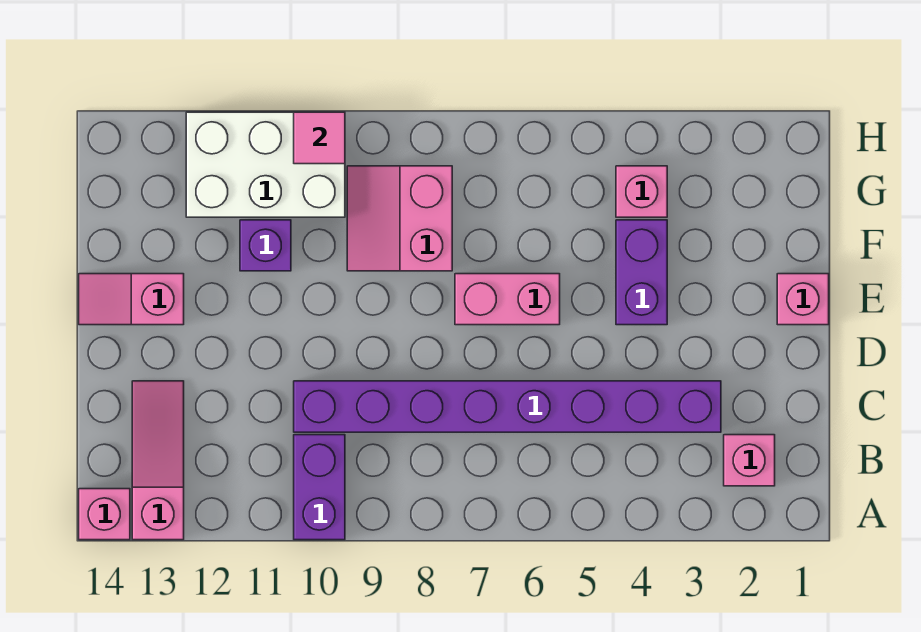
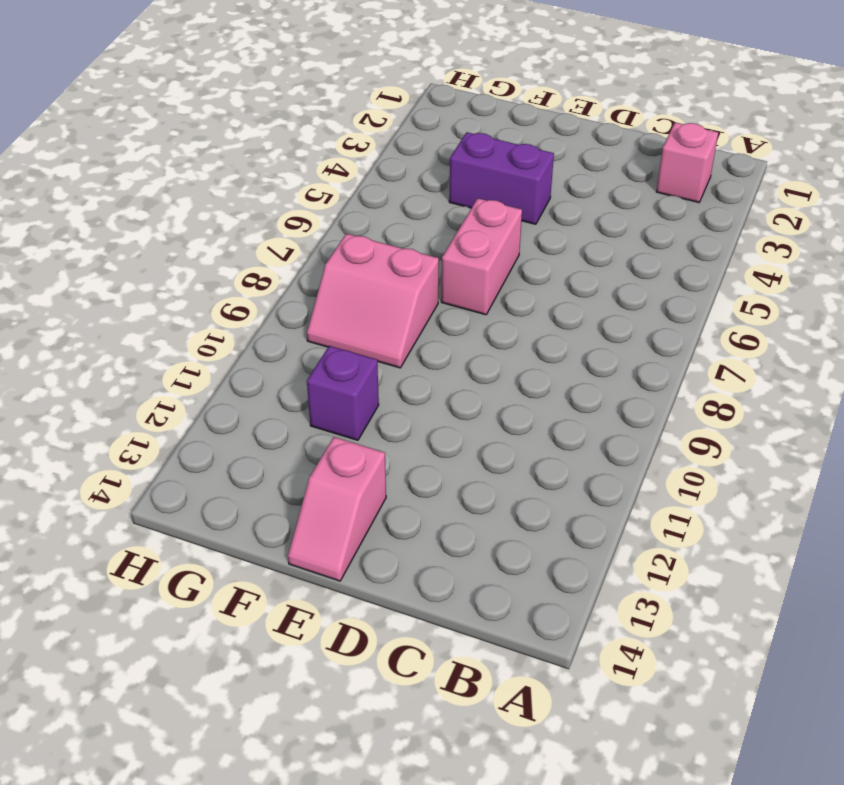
none -> purple brick A10:B10 level 1
none -> pink slope A13:C13 level 1 top A
none -> pink brick A14 level 1

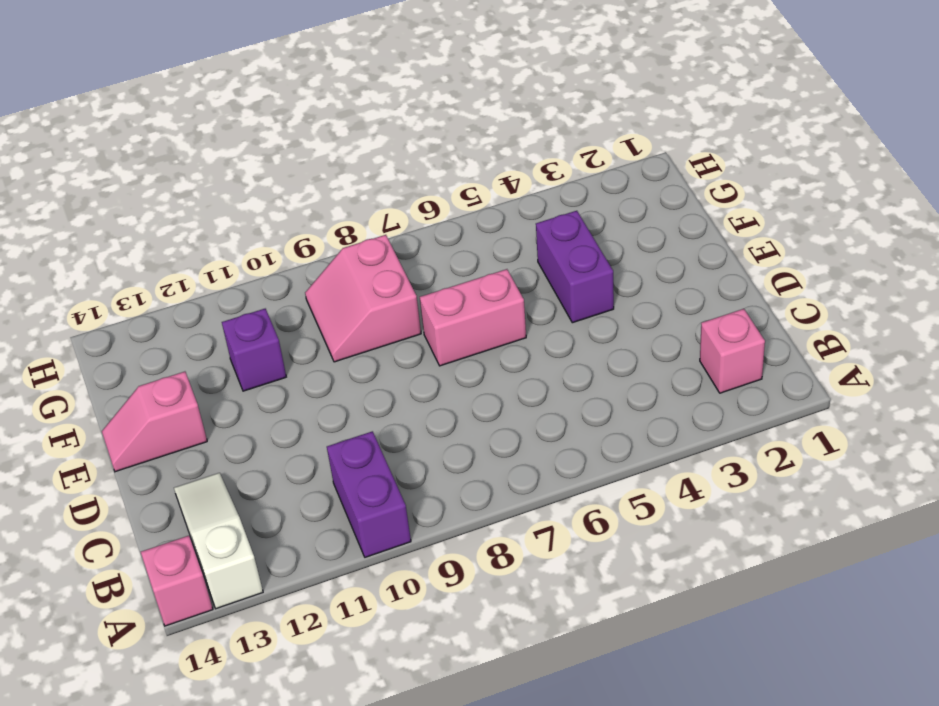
white slope A13:C13 level 1 top A -> pink slope A13:C13 level 1 top A
none -> purple brick C3:C10 level 1
none -> pink brick E1 level 1
none -> pink brick G4 level 1

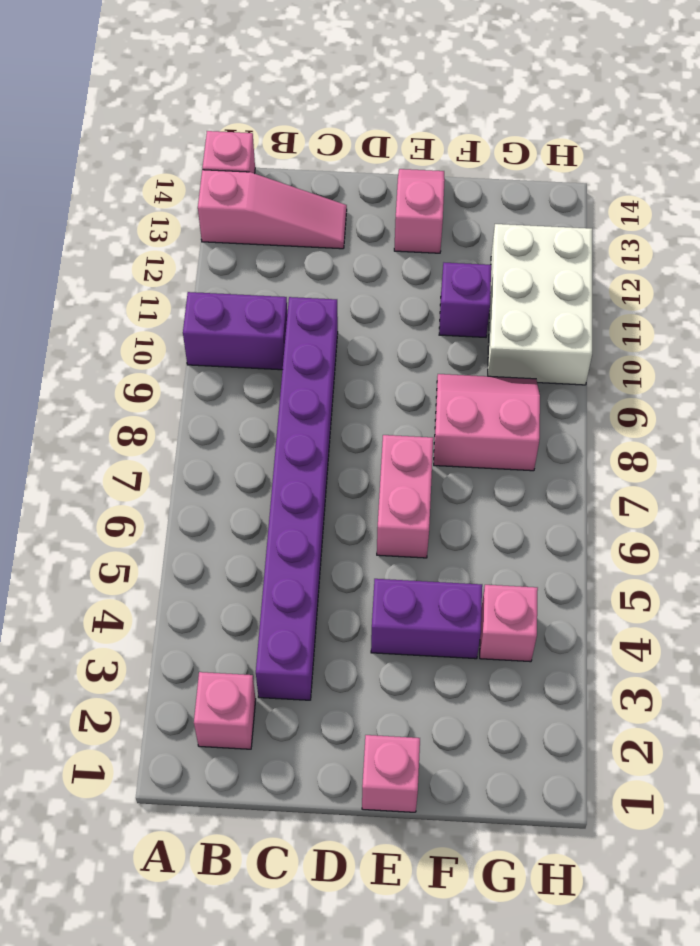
none -> pink tile H10 level 2

